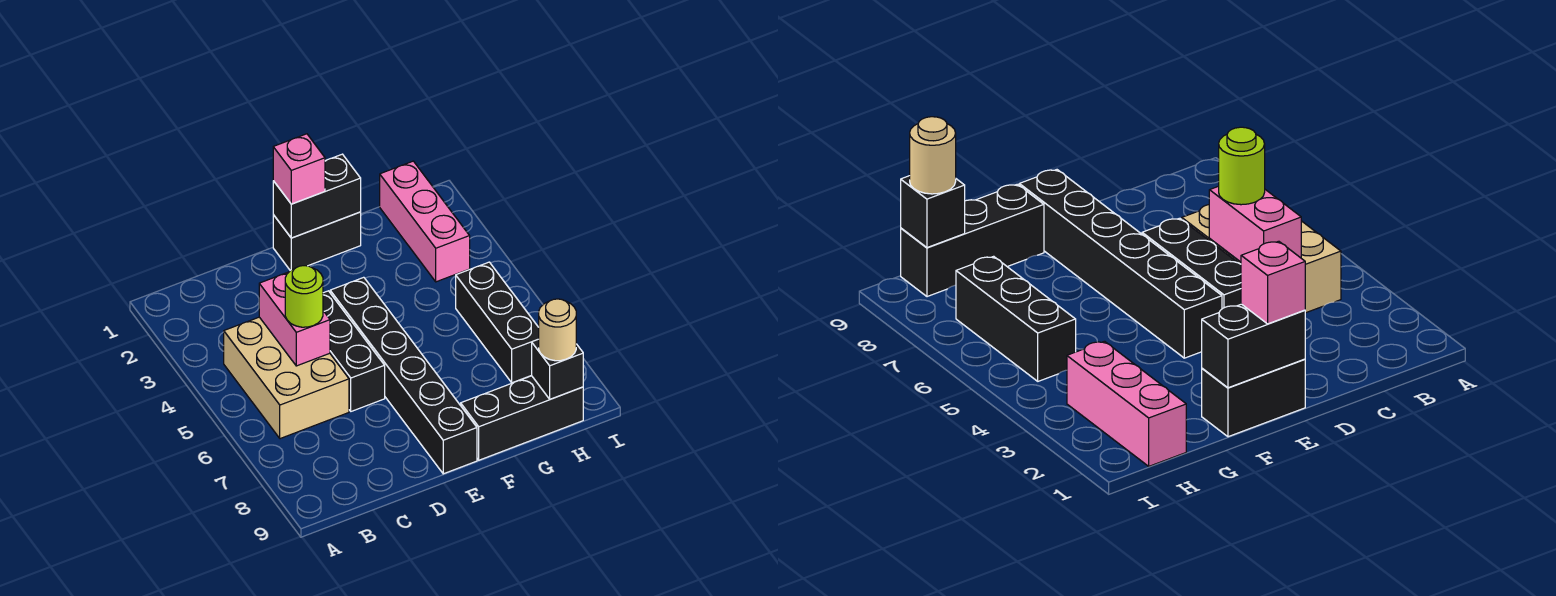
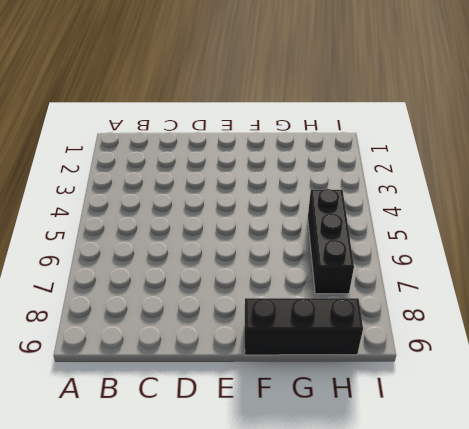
none -> tan brick B4:C6 level 1
none -> black brick D4:D6 level 1
none -> black brick E1:F1 level 1

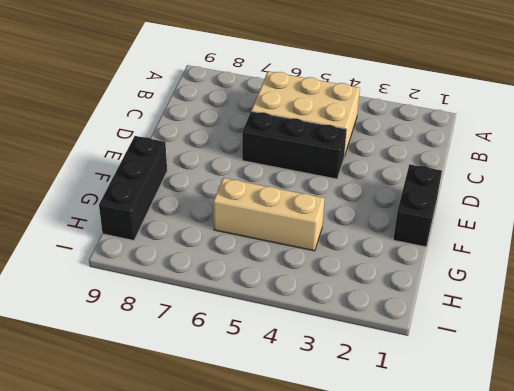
tan brick G4:G6 level 1 -> none
none -> black brick E4:E9 level 1
none -> pink brick H1:H3 level 1
none -> black brick H5:H7 level 1

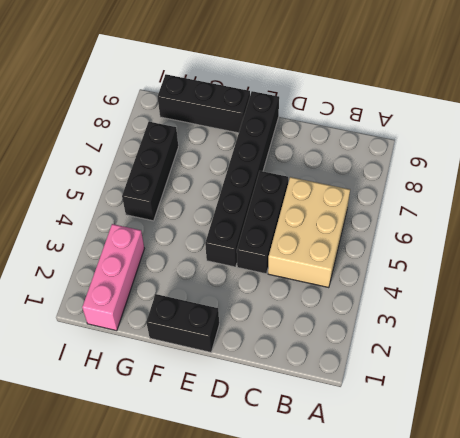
none -> pink brick C4:C5 level 2
none -> black brick E1:F1 level 2
none -> black brick H9 level 2

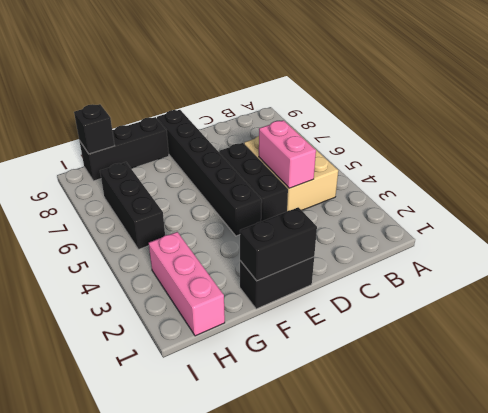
none -> lime round brick C5 level 3
none -> pink brick E1 level 3
none -> tan round brick H9 level 3

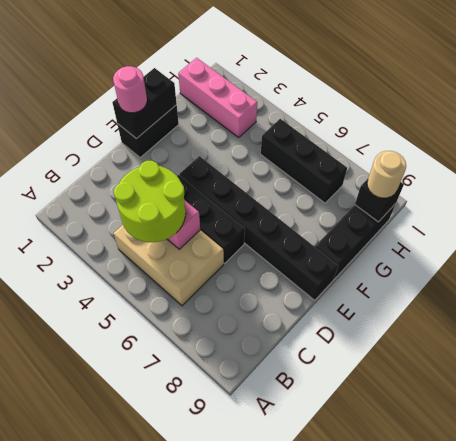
lime round brick B4:C5 level 3 -> lime round brick C5 level 3
pink round brick E1 level 3 -> pink brick E1 level 3

